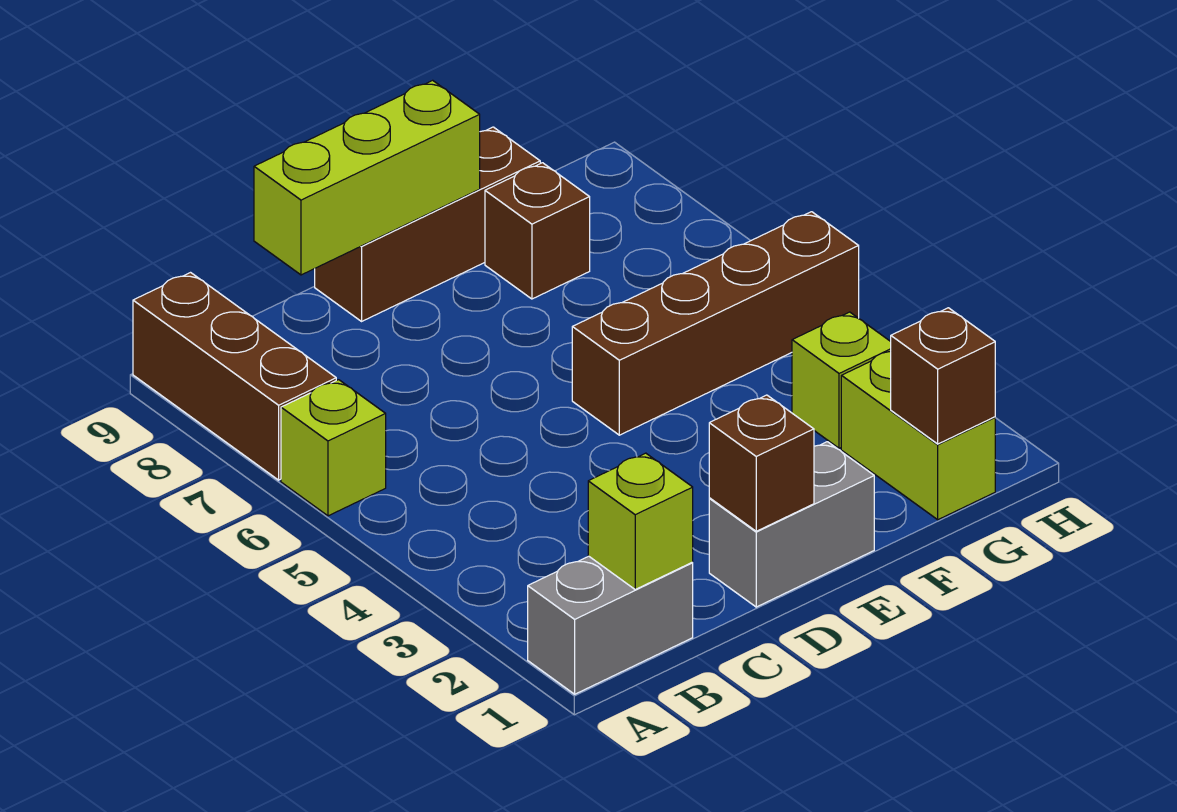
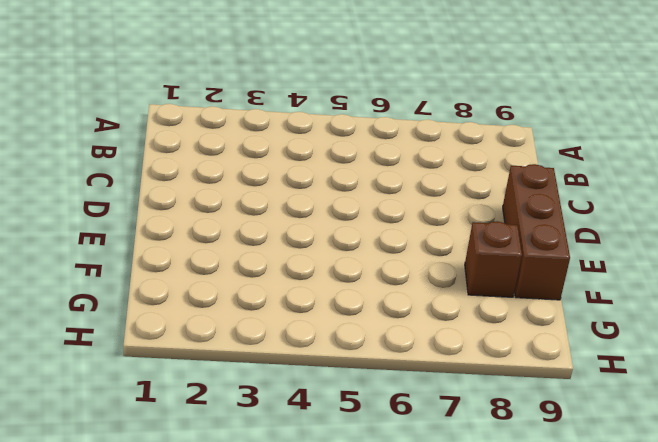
none -> grey brick A1:B1 level 1
none -> lime brick A6 level 1
none -> brown brick A7:A9 level 1

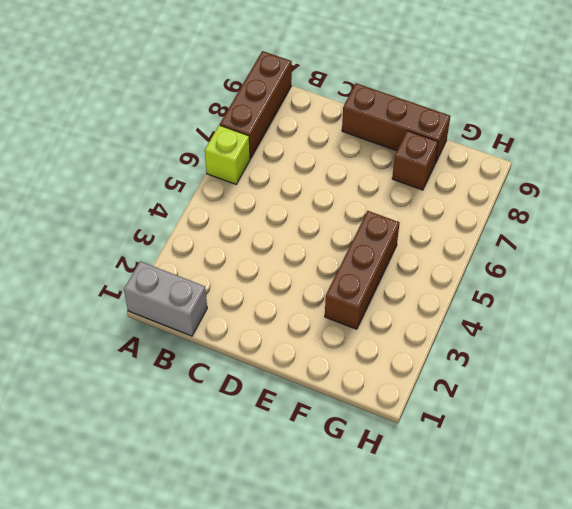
brown brick F3:F5 level 1 -> brown brick E5:H5 level 1
none -> grey brick D1:E1 level 1
none -> lime brick G1:G2 level 1
none -> lime brick G3 level 1

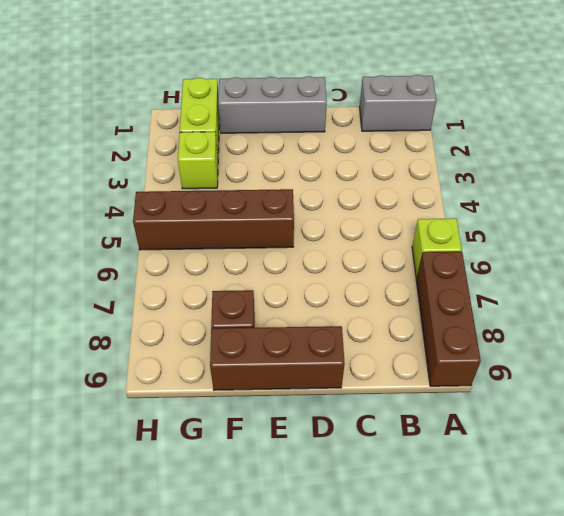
grey brick D1:F1 level 1 -> grey brick D1:E1 level 1
none -> lime brick B1 level 2
none -> lime brick C9:E9 level 2
none -> brown brick D1 level 2

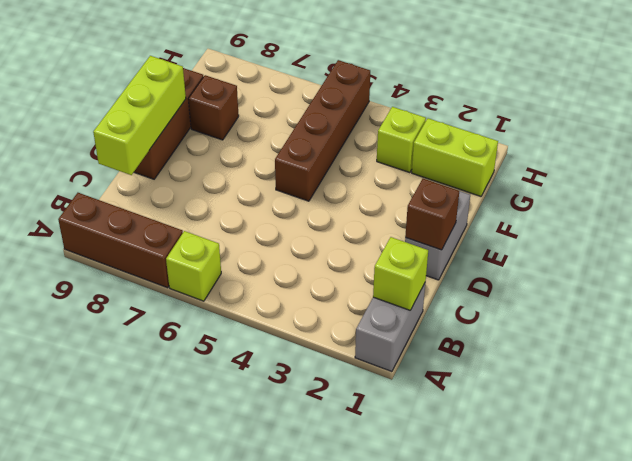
none -> brown brick G1 level 2

